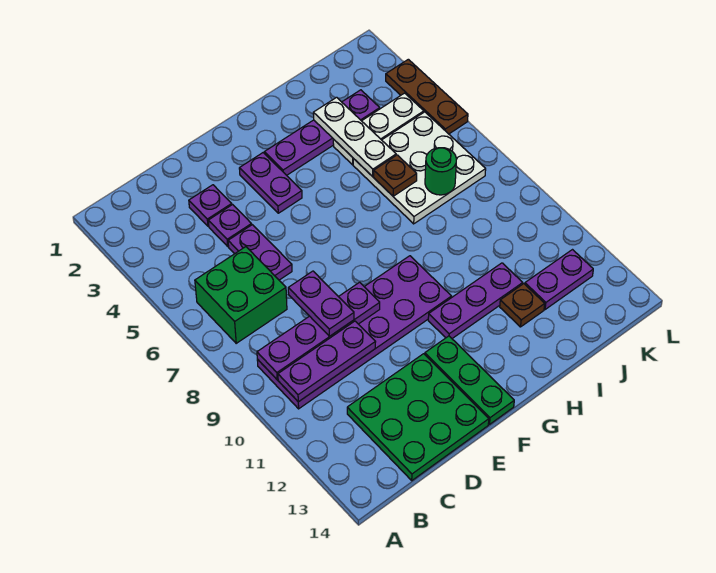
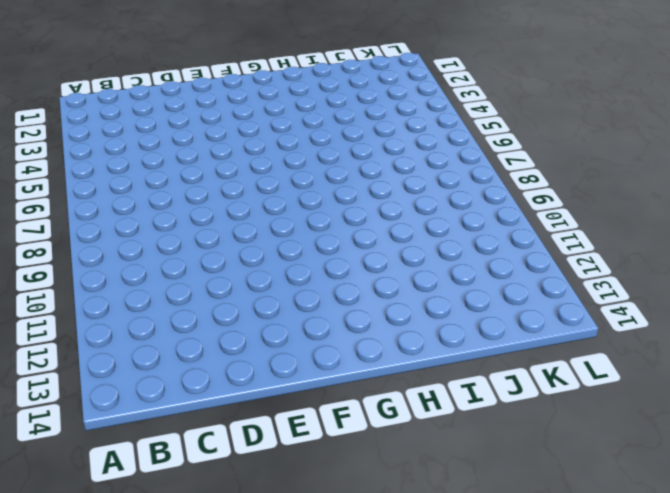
none -> green brick B6:C7 level 1
none -> purple plate B9:G10 level 1
none -> green plate C12:E14 level 1

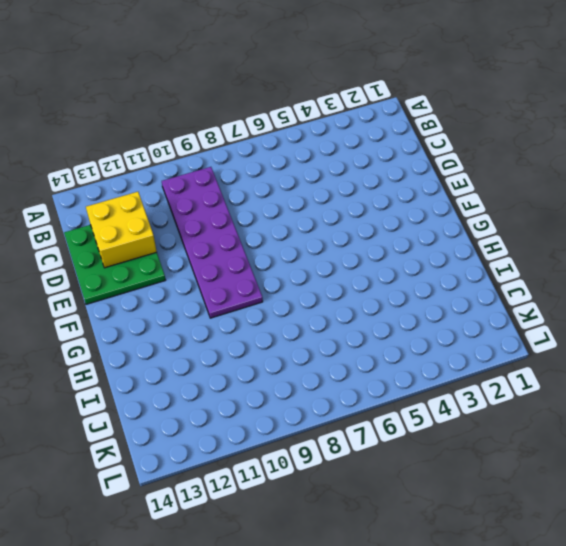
yellow brick C12:D13 level 2 -> none
none -> green brick B6:C7 level 1
none -> purple plate D3 level 1
none -> purple plate D4 level 1

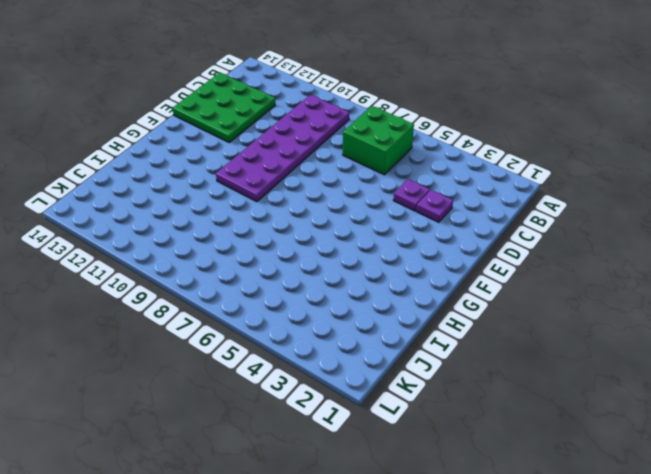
none -> purple plate D5:D6 level 1
none -> purple plate F3:F4 level 1
none -> green plate F12:F14 level 1

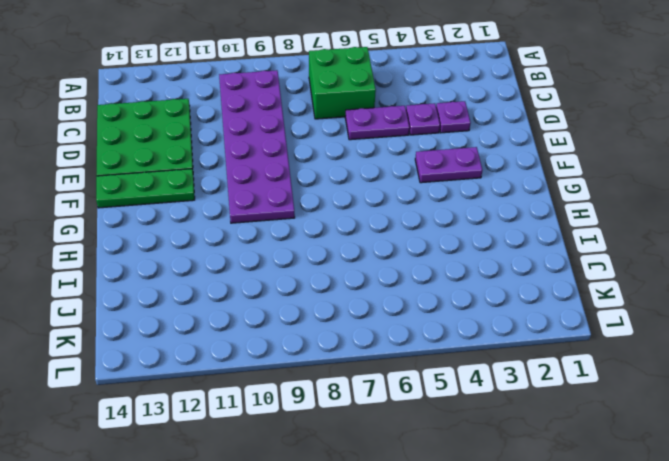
none -> purple plate G3:J3 level 1
none -> purple plate G11:I11 level 1
none -> white plate I4:K4 level 1

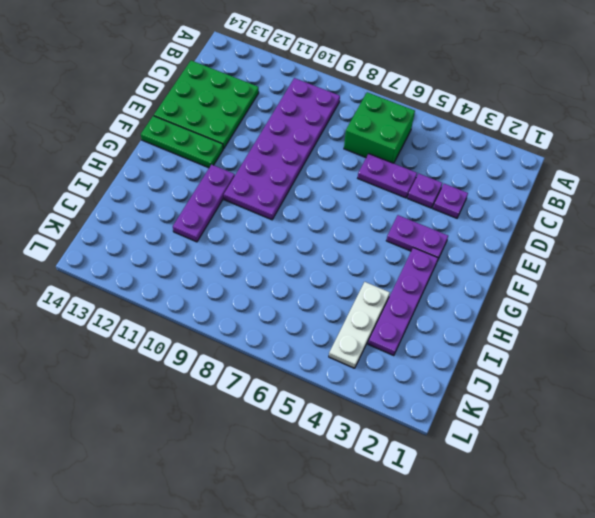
none -> white plate I5:K7 level 1
none -> brown plate I12 level 1
none -> purple plate J12:K12 level 1

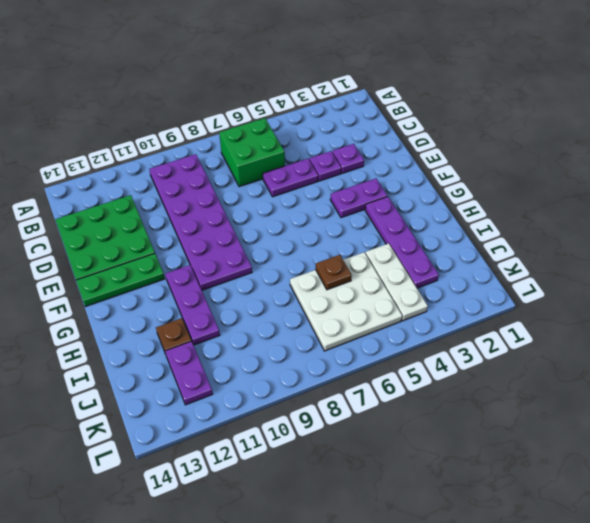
none -> brown plate L3:L5 level 1
none -> purple plate B9:E9 level 2
none -> purple plate B10:D10 level 2

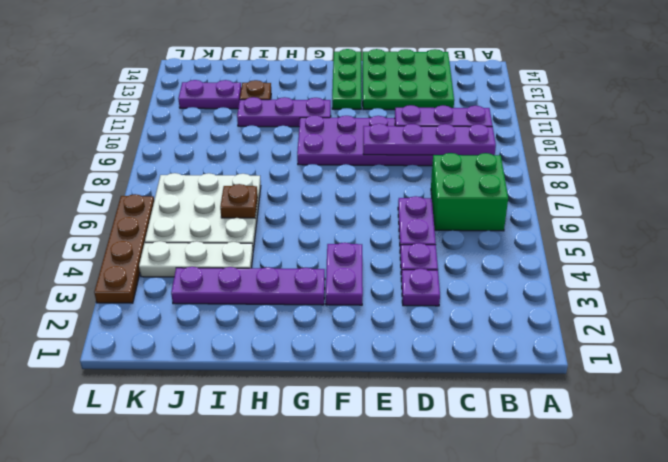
brown plate L3:L6 level 1 -> brown plate L3:L5 level 1
none -> white plate I3:I5 level 2
none -> green round brick J7 level 2
none -> purple plate D8:D9 level 3

